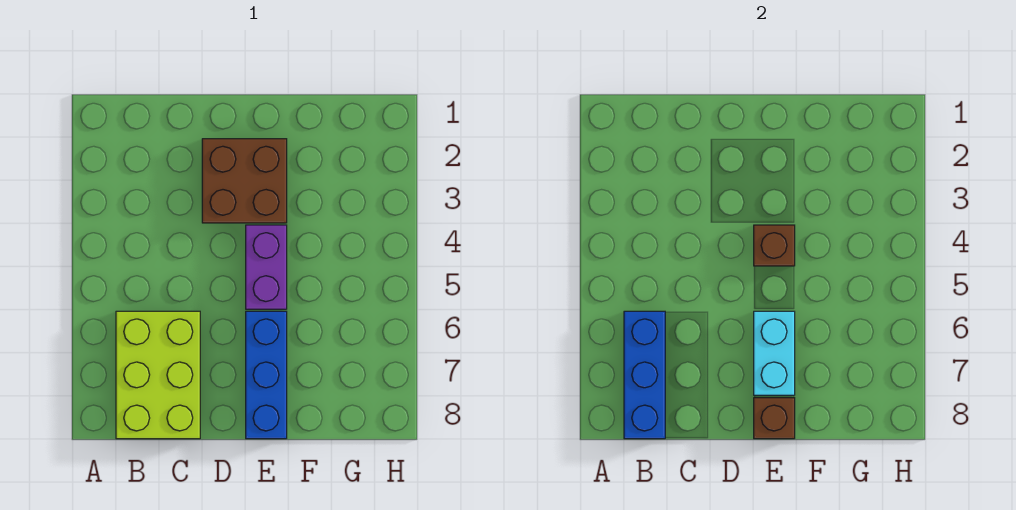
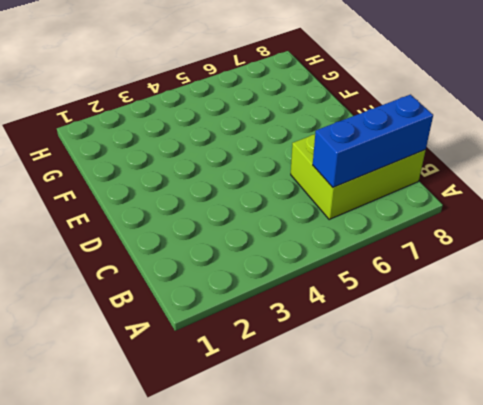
none -> brown brick D2:E3 level 1
none -> purple brick E4:E5 level 1

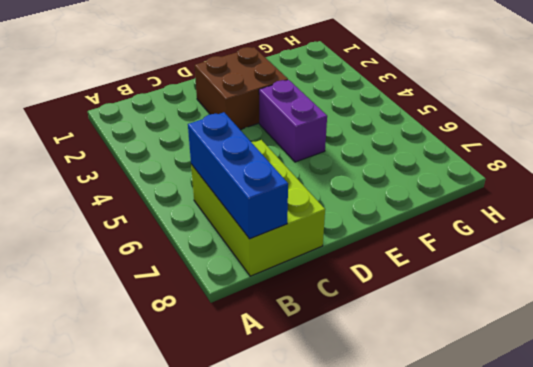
none -> blue brick E6:E8 level 1
none -> brown brick E4 level 2

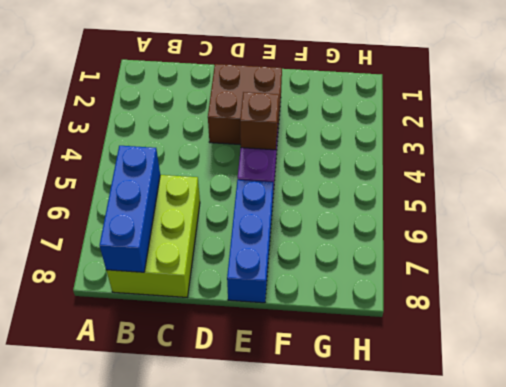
none -> cyan brick E6:E7 level 2
none -> brown brick E8 level 2

